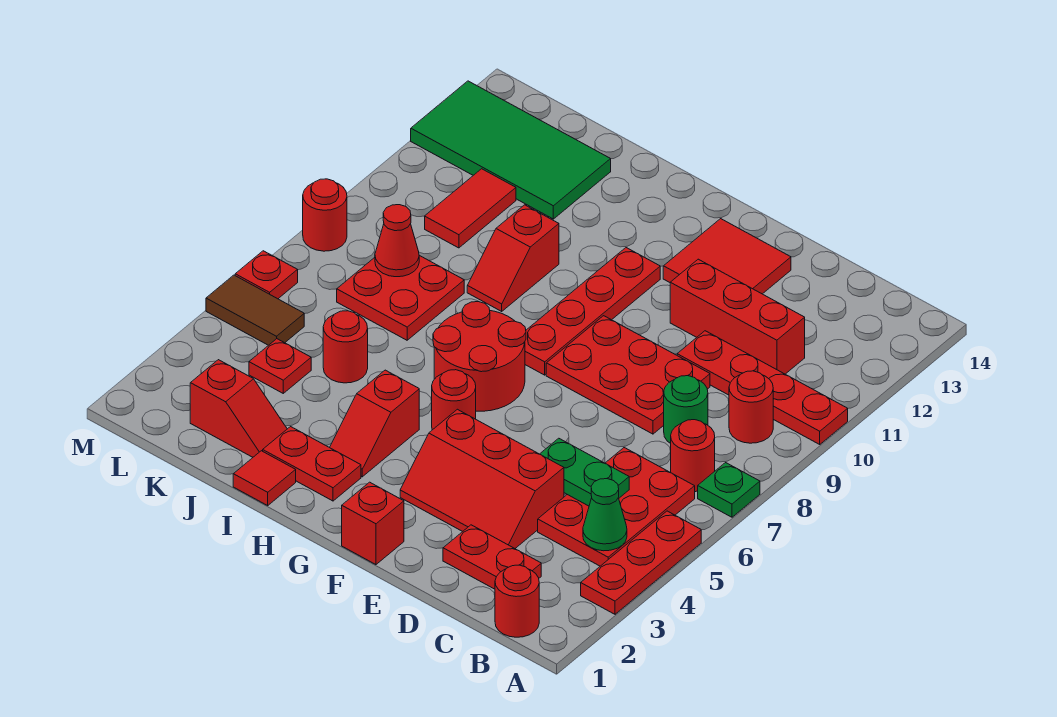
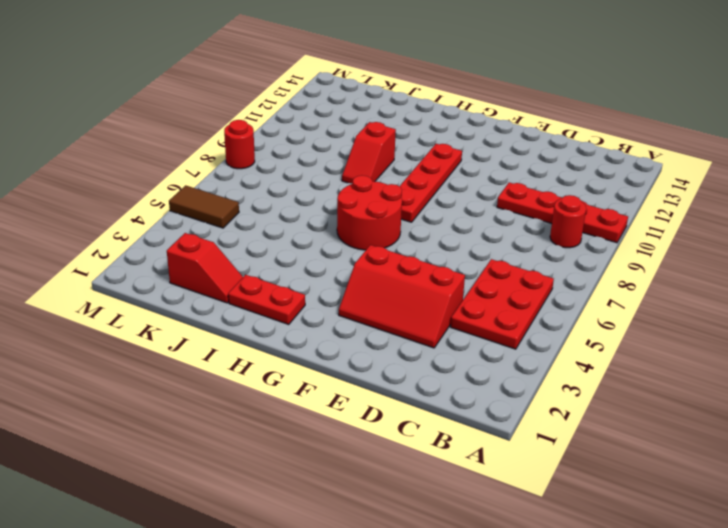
none -> red plate A3:A5 level 1
none -> green plate A7 level 1
none -> red round brick B1 level 1
none -> red round brick B7 level 1

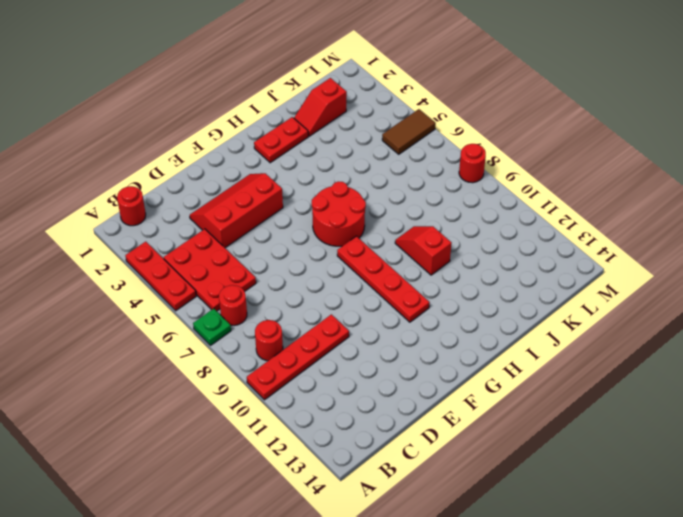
none -> red plate C2:D2 level 1
none -> green round brick C8 level 1
none -> red brick C11:E11 level 1
none -> red plate D8:F9 level 1

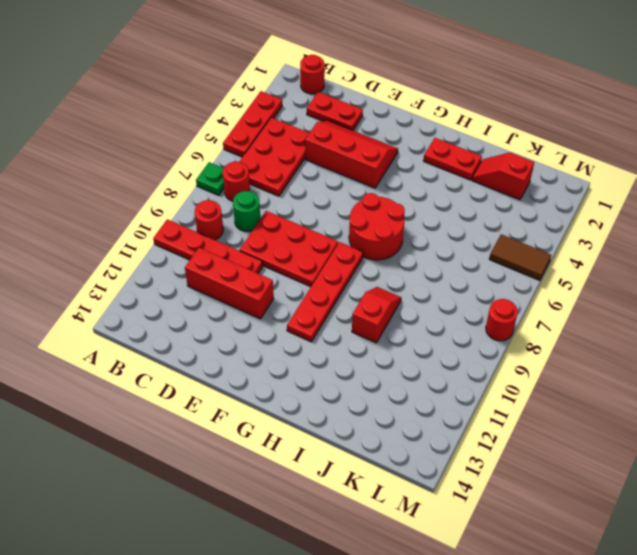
none -> red tile E12:F13 level 1
none -> red brick F1 level 1
none -> red round brick G5 level 1
none -> red slope H3:H4 level 1 top 4

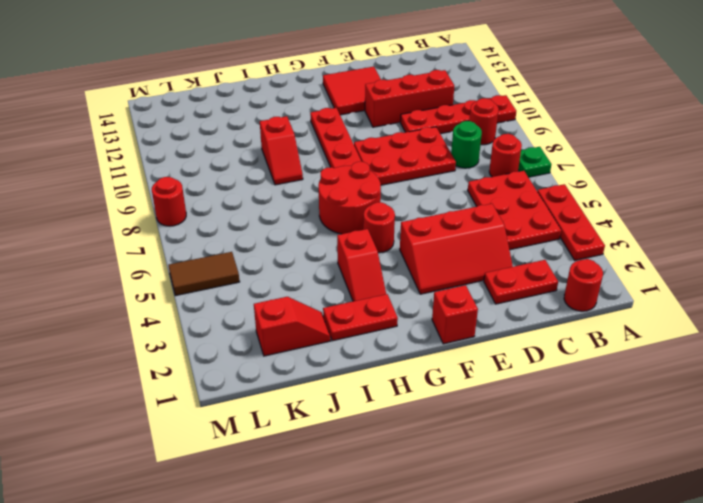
none -> red tile I1 level 1
none -> red round brick J5 level 1
none -> red plate J7:K8 level 1
none -> green tile J12:M13 level 1

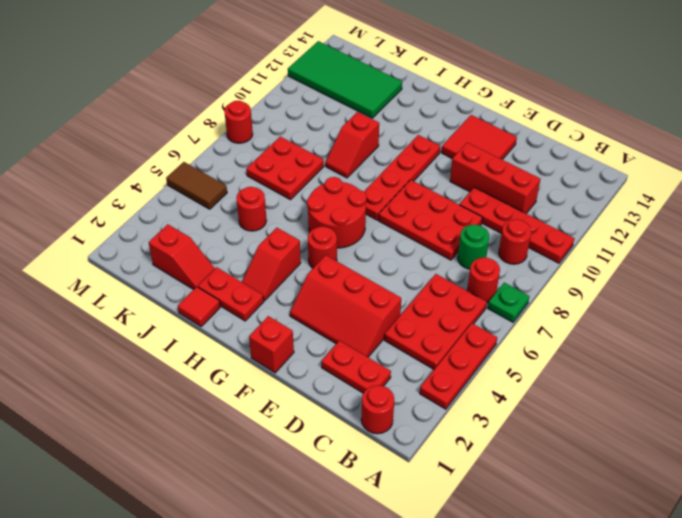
none -> red plate K4 level 1
none -> red tile K10:K11 level 1
none -> red plate M6 level 1
none -> green cone B4 level 2

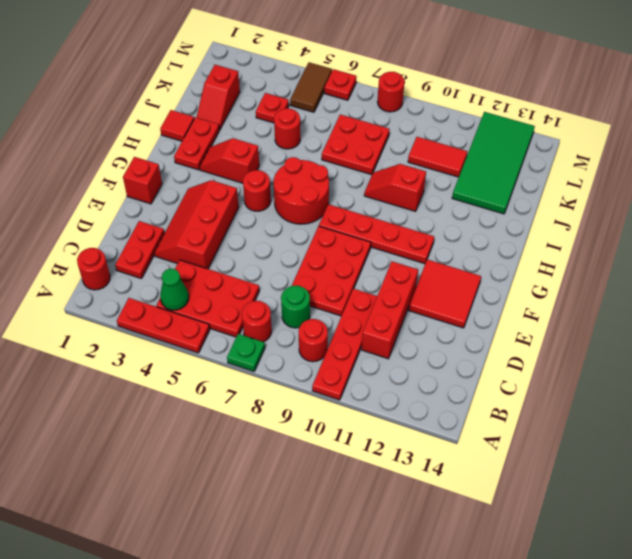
none -> green plate C5:D5 level 2
none -> red cone K8 level 2

